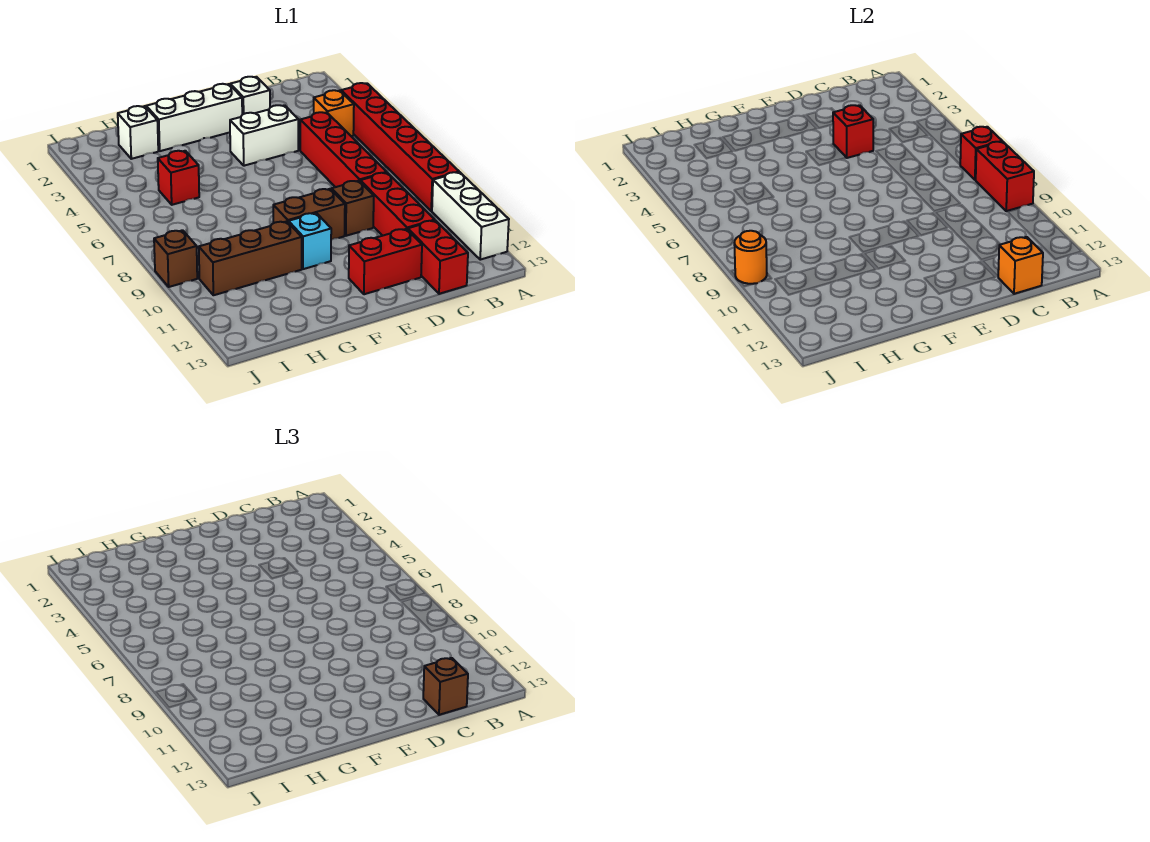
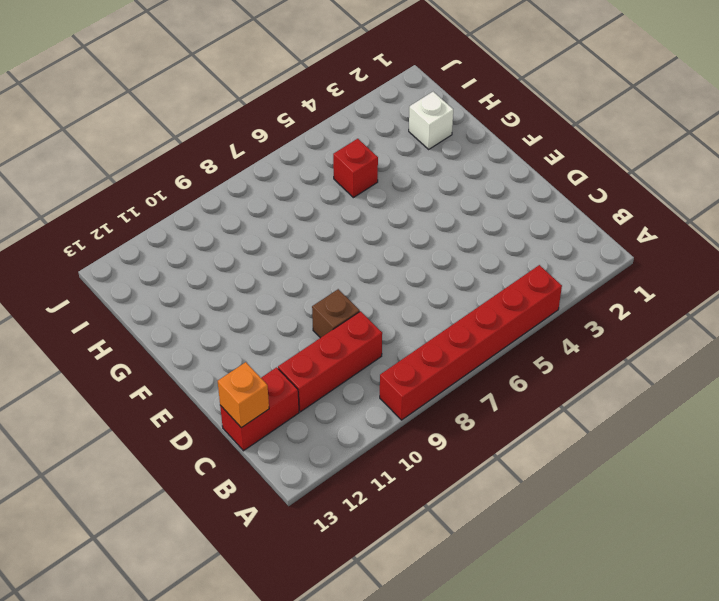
none -> white brick A10:A12 level 1
none -> orange brick B4 level 1
none -> red brick C5:C8 level 1

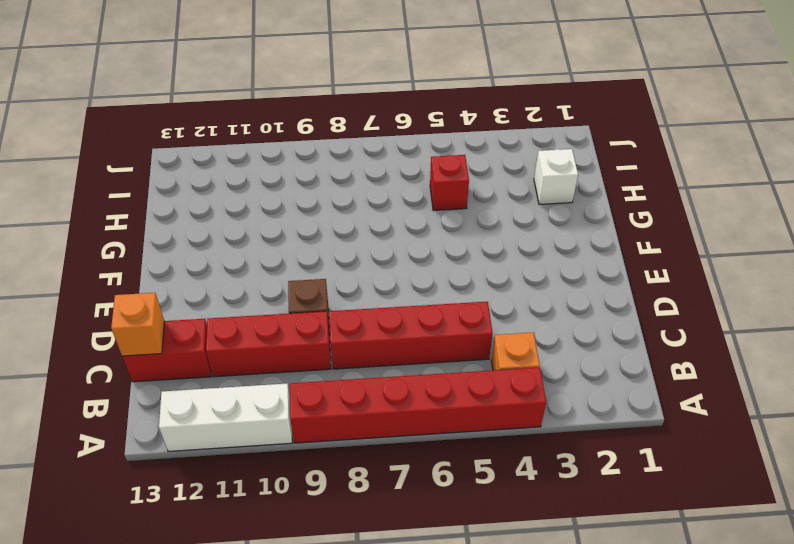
none -> white brick D2 level 1
none -> white brick D4:E4 level 1
none -> red brick D12:E12 level 1

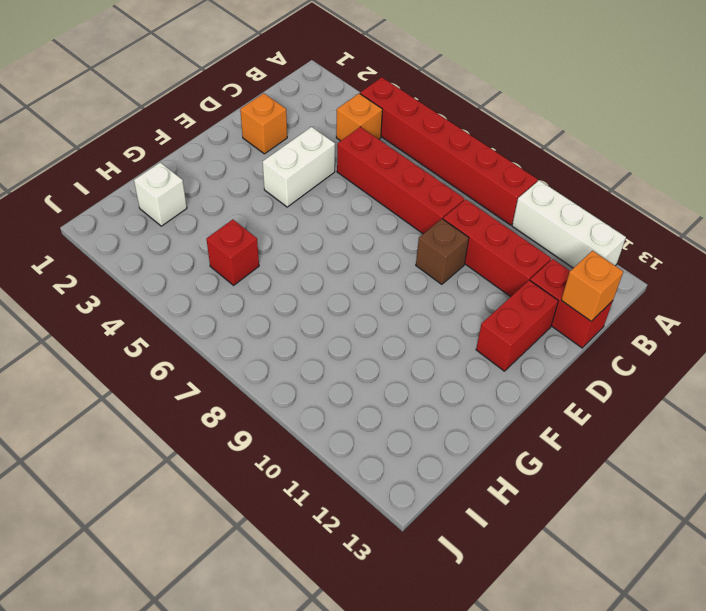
orange brick D2 level 1 -> white brick D2 level 1
none -> white brick E2:G2 level 1
none -> brown brick E9:F9 level 1
none -> cyan brick F10 level 1

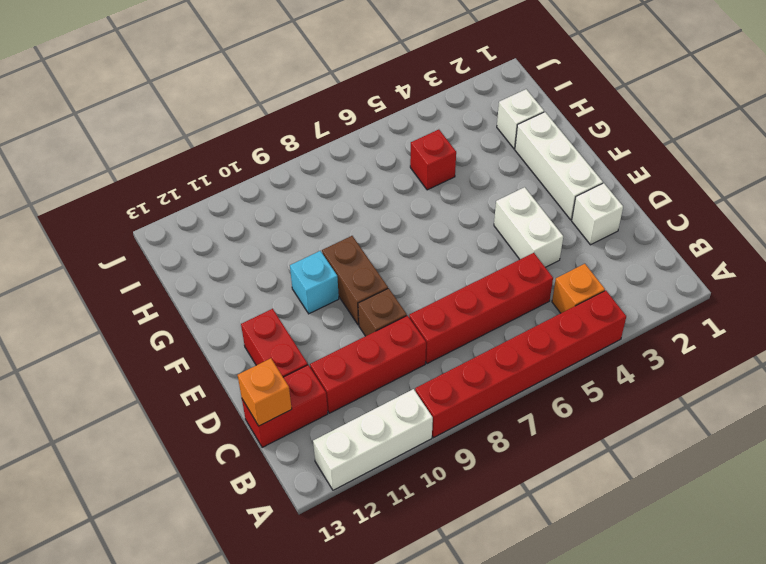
none -> brown brick G10:I10 level 1
none -> brown brick J9 level 1
none -> red brick A7 level 2

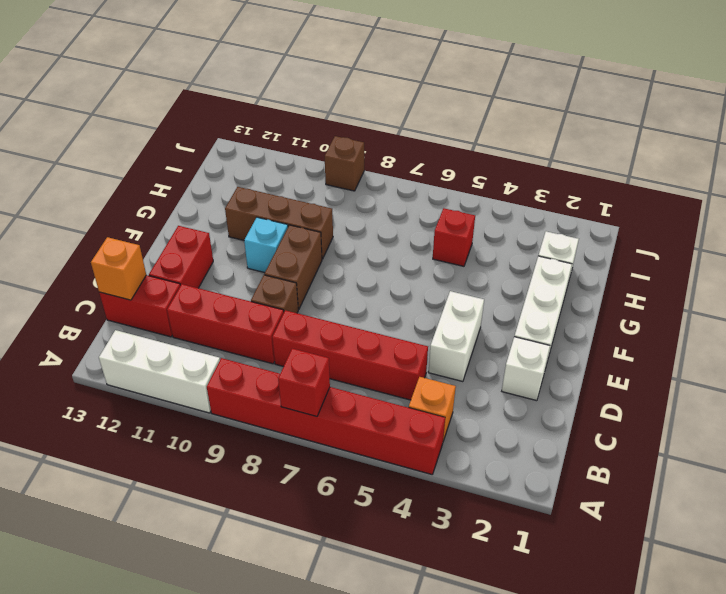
brown brick G9:G11 level 1 -> brown brick G10:I10 level 1
none -> red brick A8:A9 level 2
none -> red brick D4 level 2
none -> orange round brick J9 level 2

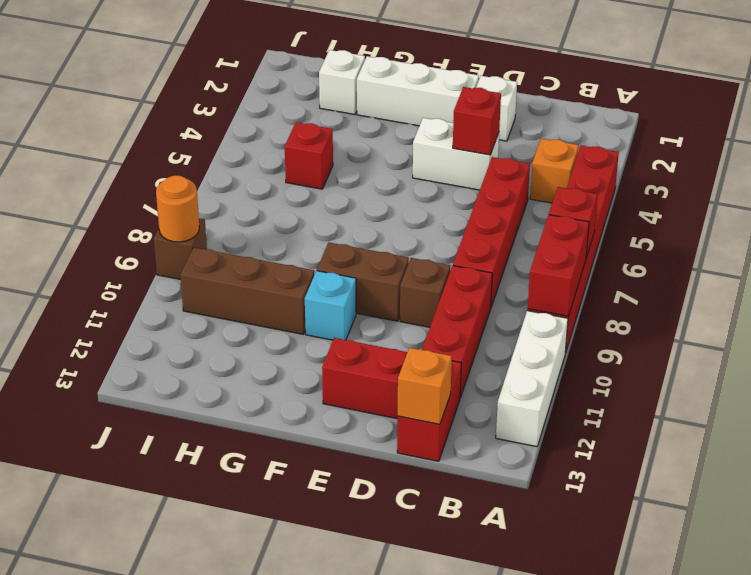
none -> brown brick C13 level 3

